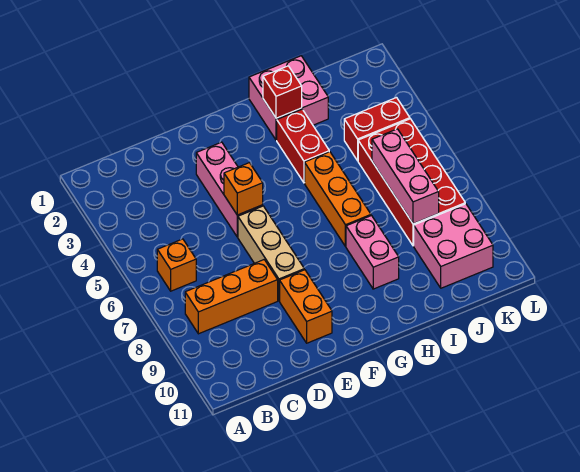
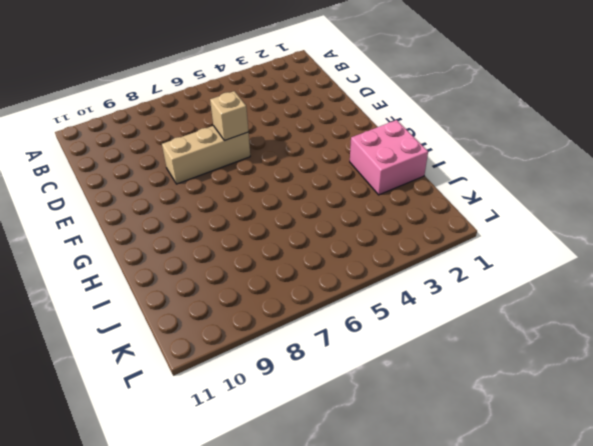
tan brick E6 level 2 -> none
none -> orange brick B6 level 1
none -> orange brick B8:D8 level 1
none -> pink brick E3:E5 level 1

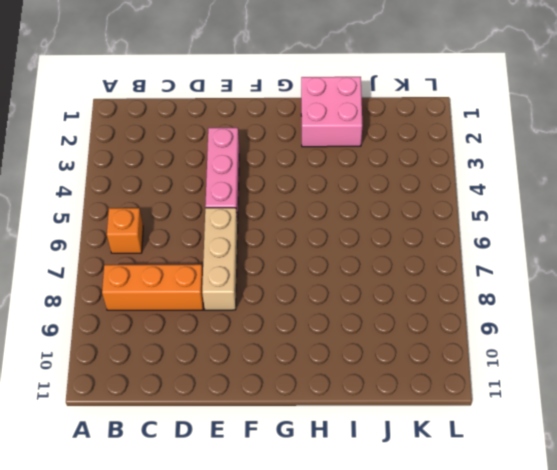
none -> orange brick E9:E10 level 1
none -> red brick H3:H4 level 1
none -> orange brick H5:H7 level 1

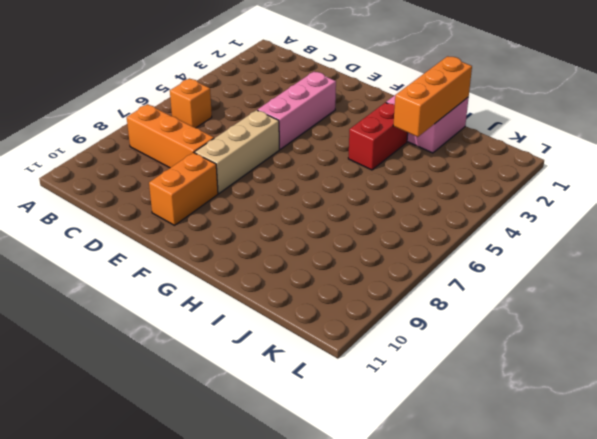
orange brick I1:I3 level 2 -> orange brick H5:H7 level 1
none -> pink brick H8:H9 level 1
none -> red brick J4:K4 level 1
none -> red brick J5:K8 level 1

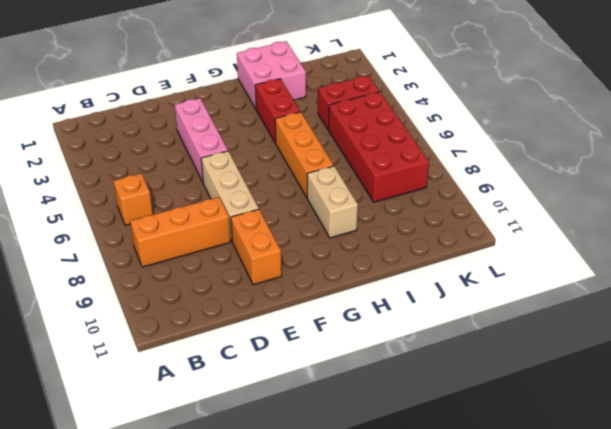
tan brick H8:H9 level 1 -> pink brick H8:H9 level 1
none -> pink brick J9:K10 level 1
none -> orange brick E5 level 2
none -> red brick H2 level 2

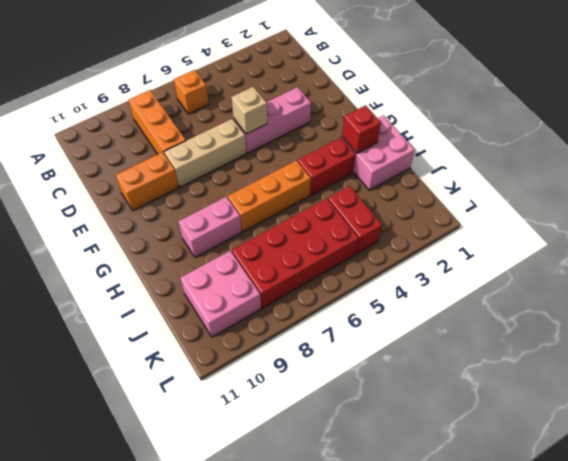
tan brick E5 level 2 -> orange brick E5 level 2
none -> pink brick J6:J8 level 2

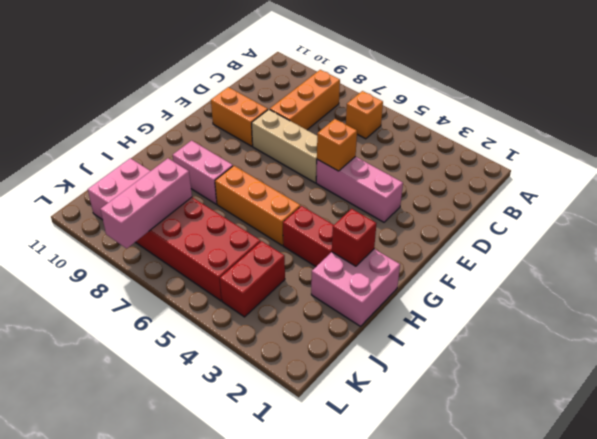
pink brick J8:L8 level 2 -> pink brick J6:J8 level 2

